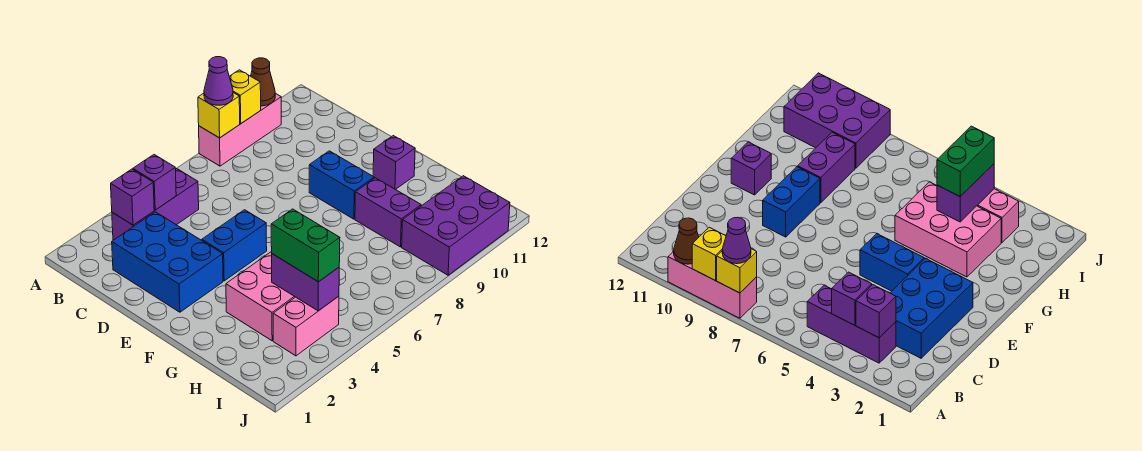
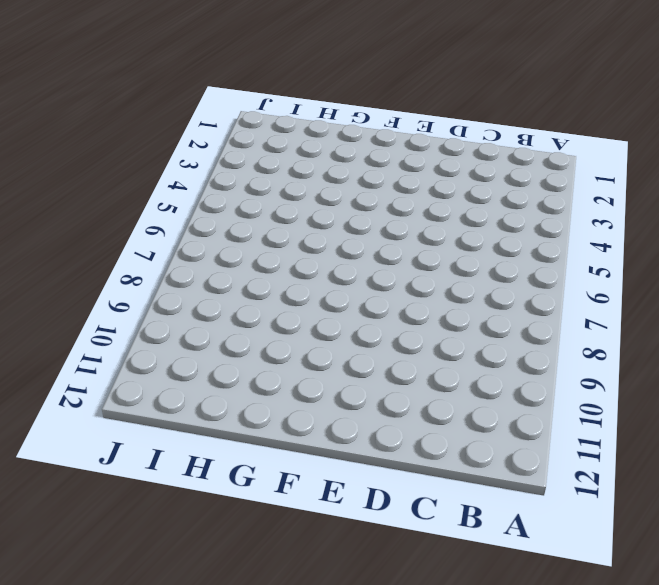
none -> pink brick A8:A10 level 1
none -> purple brick B3:B5 level 1
none -> blue brick C2:E3 level 1

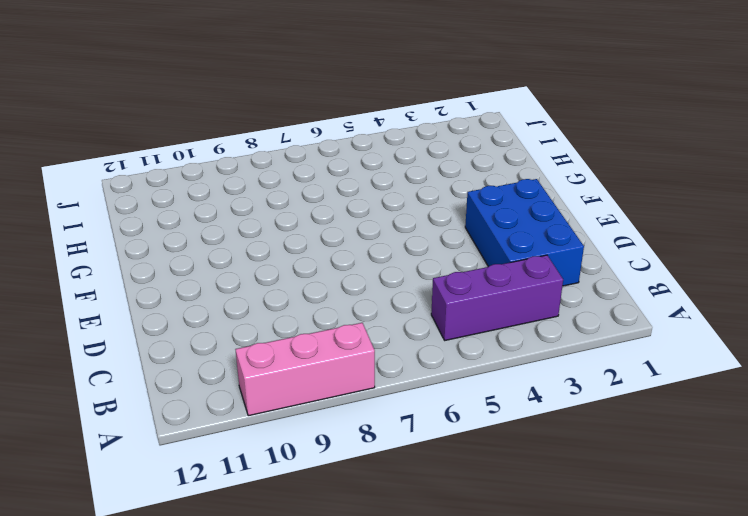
none -> blue brick E4:E5 level 1
none -> blue brick E9:F9 level 1
none -> purple brick F11 level 1

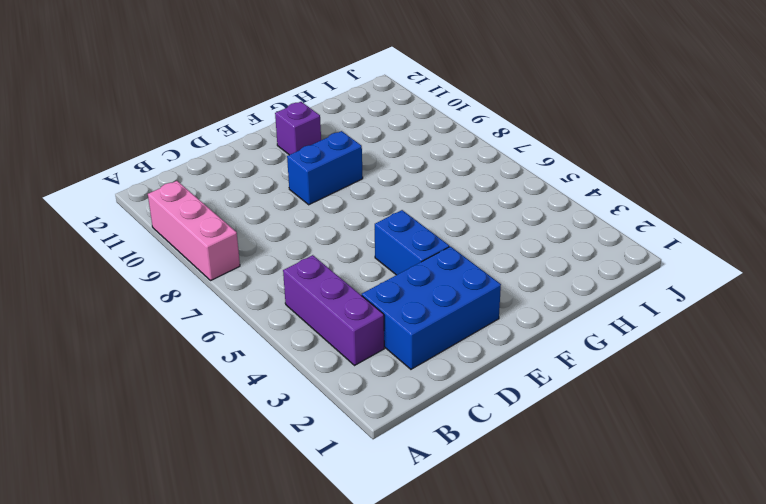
none -> pink brick G3:H5 level 1
none -> purple brick G9:H9 level 1
none -> pink brick I3:I4 level 1

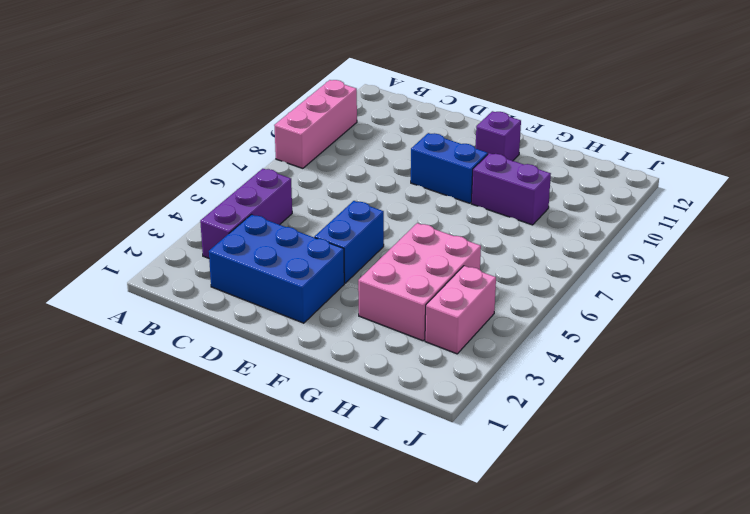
none -> purple brick I9:J11 level 1
none -> yellow brick A8 level 2
none -> yellow brick A9 level 2

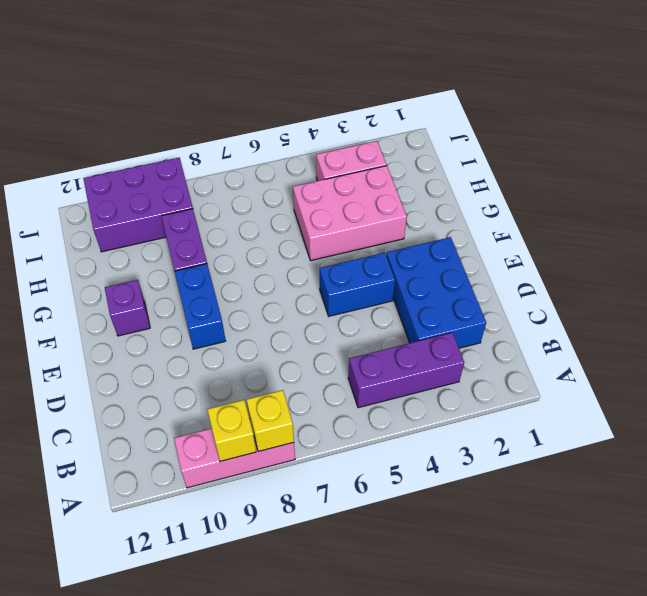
none -> brown cone A10 level 2
none -> purple brick B3 level 2
none -> purple brick B4 level 2

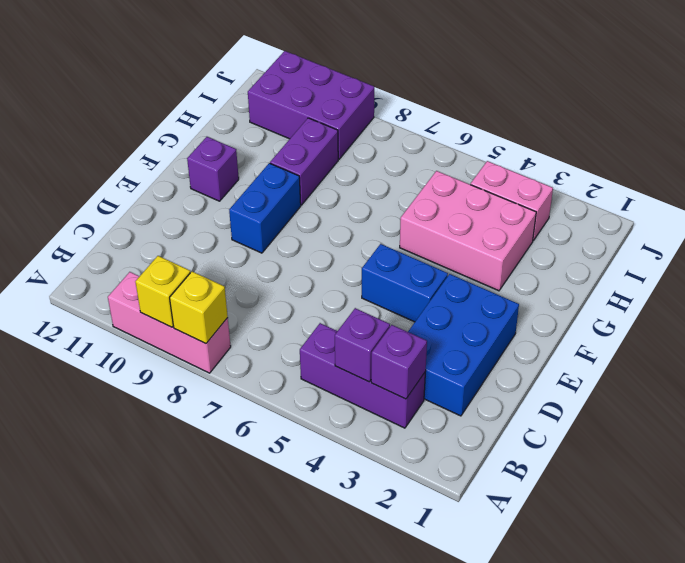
none -> brown cone A10 level 2
none -> purple brick H4:I4 level 2
none -> purple cone A8 level 3

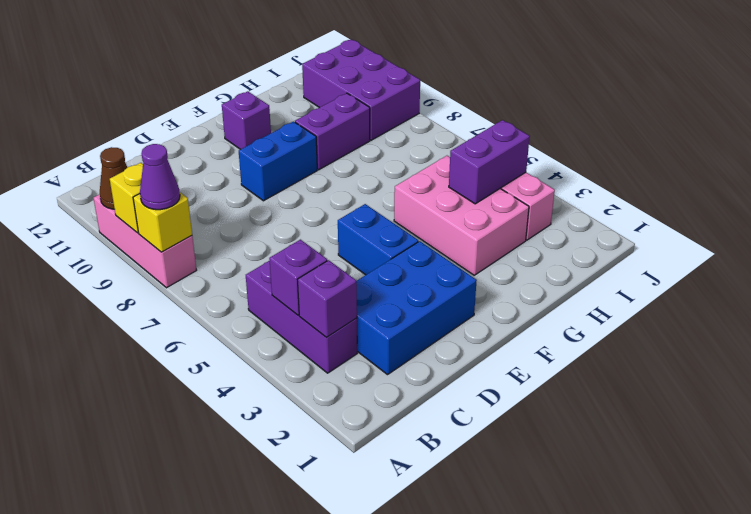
none -> green brick H4:I4 level 3

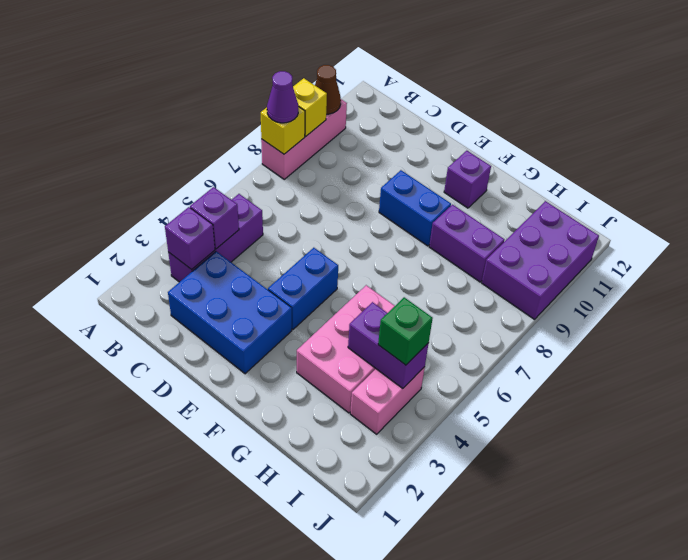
green brick I4 level 3 -> green brick H4:I4 level 3

